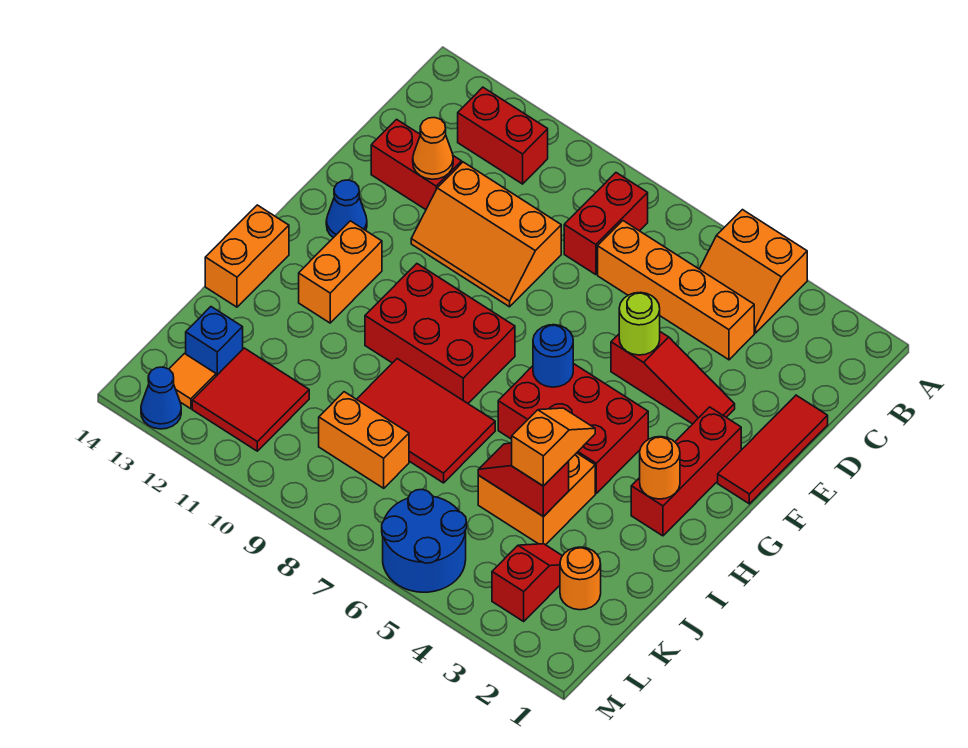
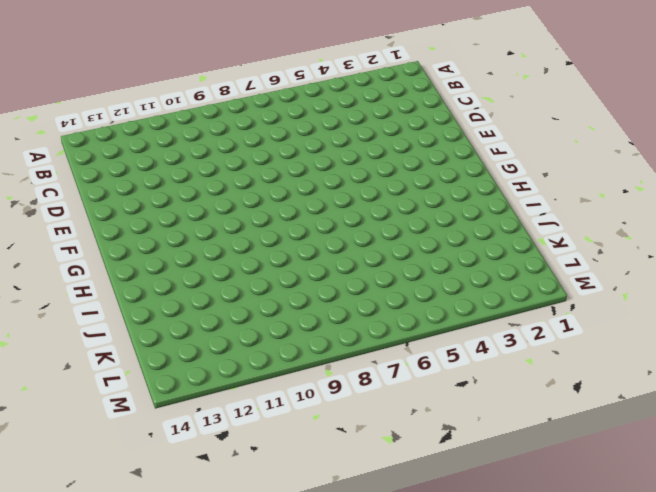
none -> orange slope A4:B5 level 1 top A
none -> red brick B8:C8 level 1
none -> red brick B11:B12 level 1
none -> orange brick C4:C7 level 1

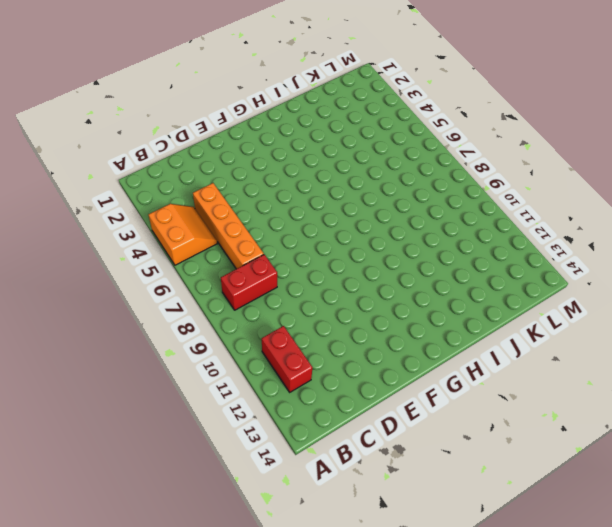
none -> red tile D1:F1 level 1
none -> orange slope D9:E11 level 1 top D
none -> red brick D12:D13 level 1
none -> red slope E3:E5 level 1 top 5

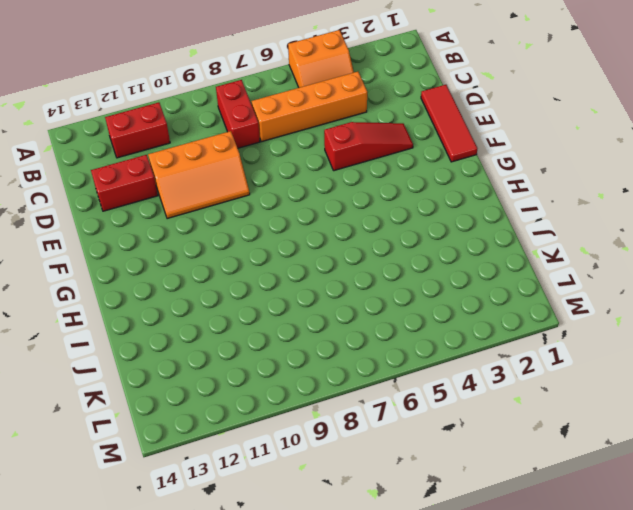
none -> red brick F2:H2 level 1
none -> blue cone F13 level 1
none -> red brick G4:H6 level 1
none -> red brick G8:H10 level 1

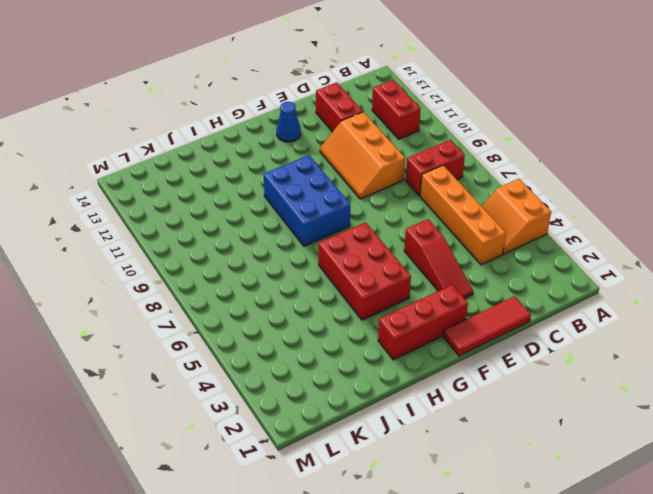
blue brick G8:H10 level 1 -> red brick G8:H10 level 1
none -> orange brick G12:H12 level 1
none -> orange brick H14:I14 level 1
none -> orange brick I4:J5 level 1
none -> red tile I7:J9 level 1

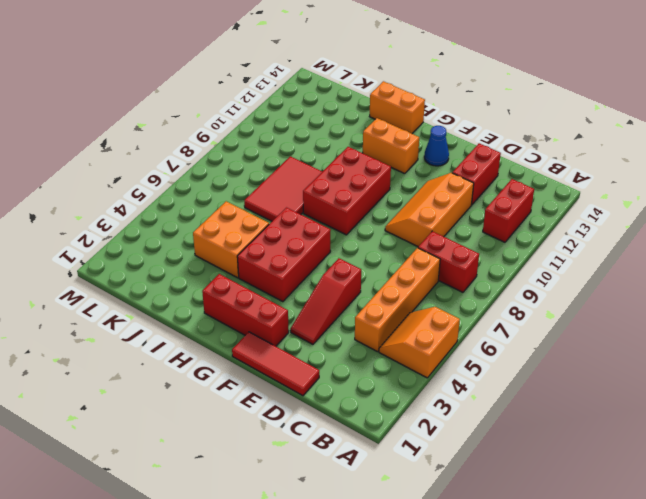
none -> orange round brick K2 level 1
none -> red slope K3:L3 level 1 top L
none -> orange brick K8:K9 level 1
none -> red tile K11:L12 level 1

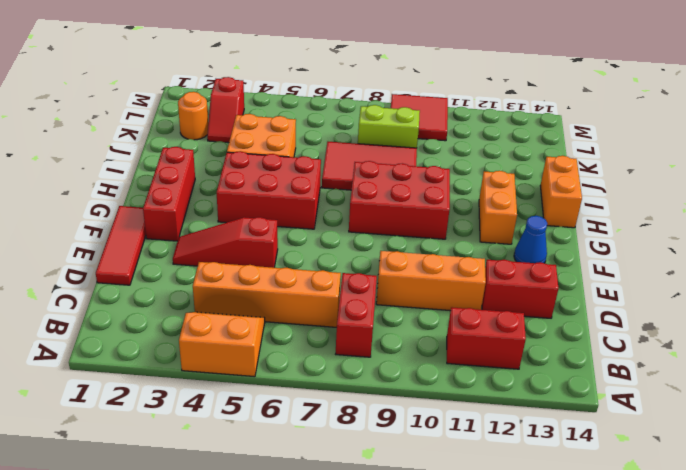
lime brick K8:K9 level 1 -> orange brick K8:K9 level 1
red tile L9:M10 level 1 -> red tile K11:L12 level 1
none -> blue brick K13 level 1
none -> blue round brick L5:M6 level 1
none -> orange tile L13 level 1
none -> blue cone M13 level 1

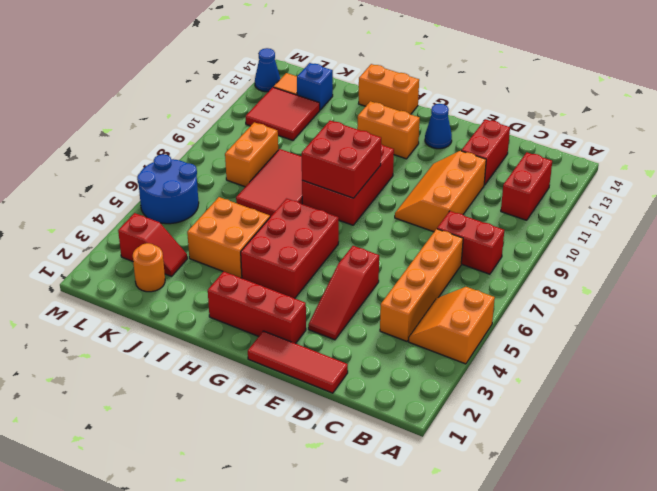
red brick G8:H9 level 2 -> none
none -> orange cone D12 level 2
none -> lime round brick E5 level 2
none -> blue round brick G6 level 2
none -> orange round brick H2 level 2

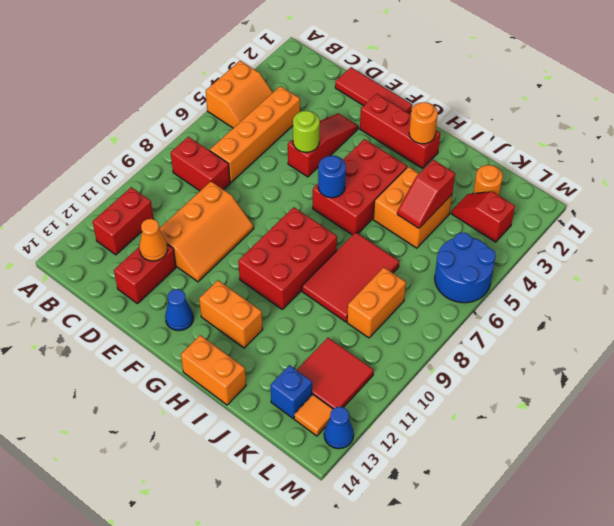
none -> orange slope I4:J4 level 3 top J

